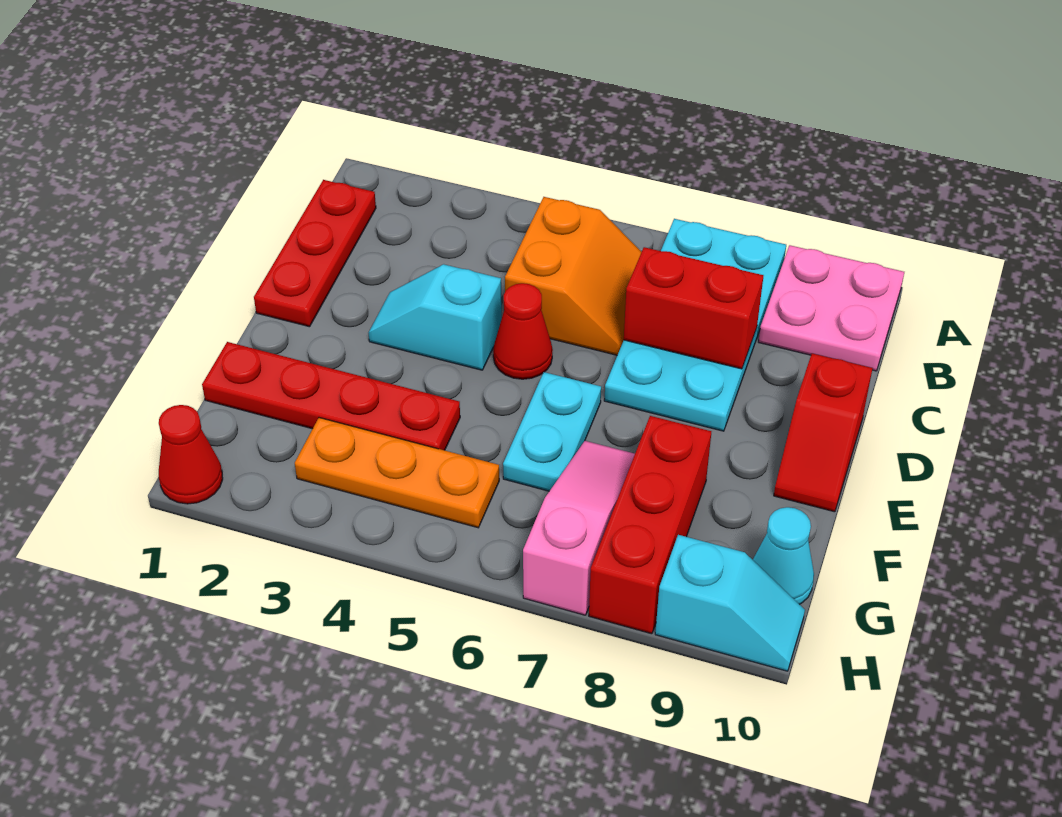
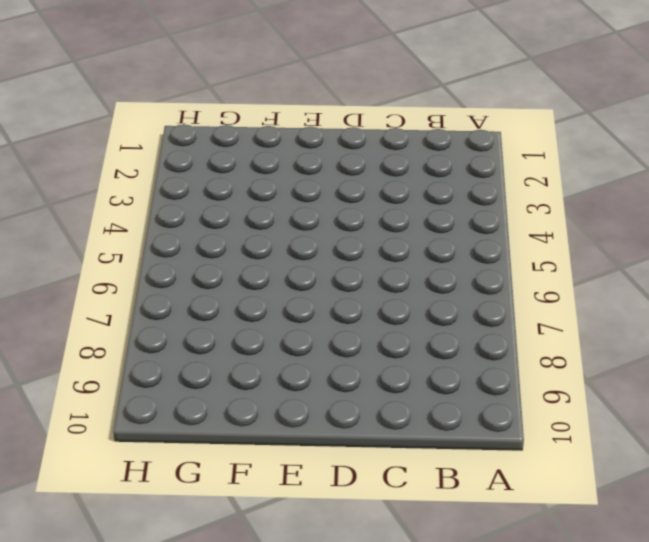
none -> cyan plate A7:D8 level 1
none -> pink plate A9:B10 level 1
none -> red plate B1:D1 level 1

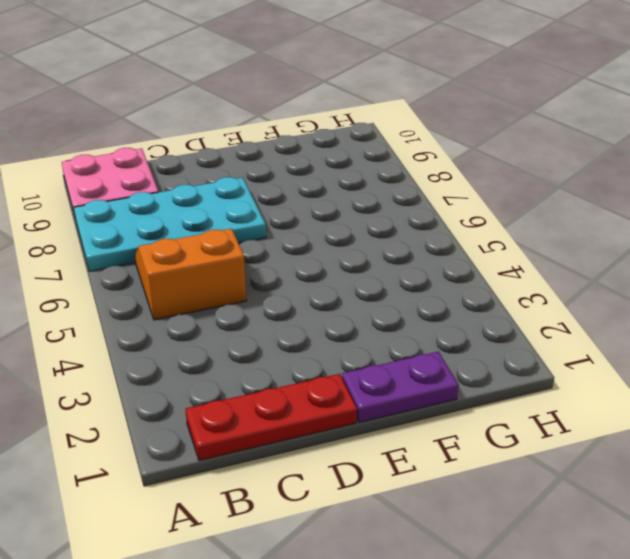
purple plate E1:F1 level 1 -> red plate F1:F4 level 1
none -> cyan slope D3:D4 level 1 top 4
none -> red cone D5 level 1
none -> red slope D10:E10 level 1 top D

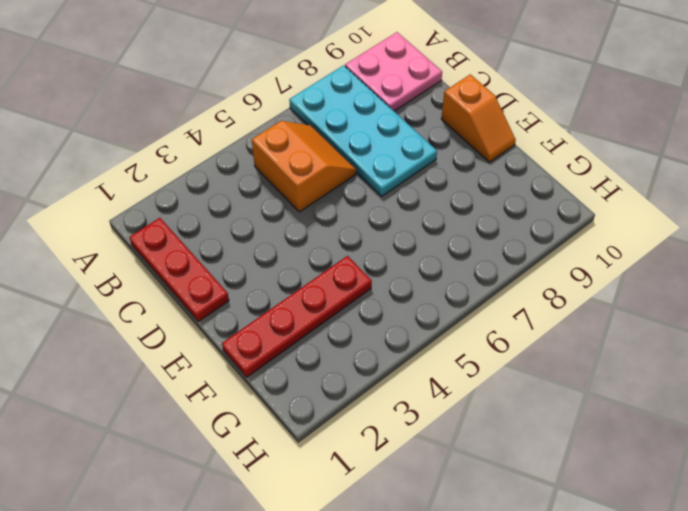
orange slope D10:E10 level 1 top D -> red slope D10:E10 level 1 top D
none -> cyan slope D3:D4 level 1 top 4
none -> red cone D5 level 1
none -> cyan plate E6:F6 level 1

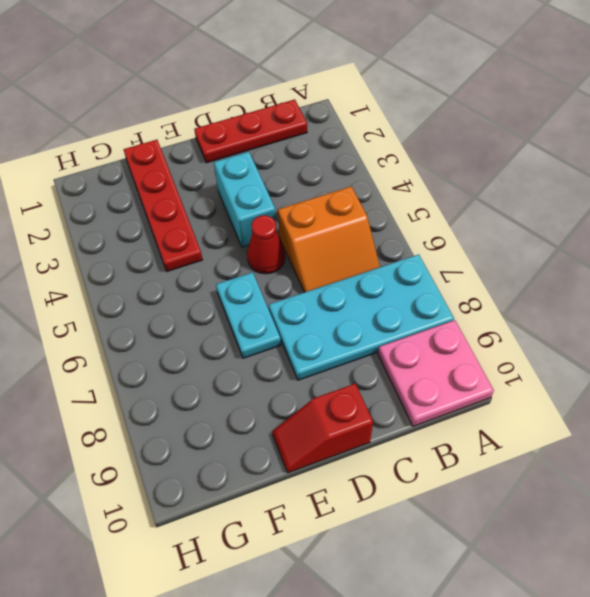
cyan brick D3:D4 level 1 -> cyan slope D3:D4 level 1 top 4
cyan plate E6:E7 level 1 -> cyan plate E6:F6 level 1
none -> pink slope F7:H7 level 1 top H
none -> red brick F8:H8 level 1
none -> orange plate G3:G5 level 1

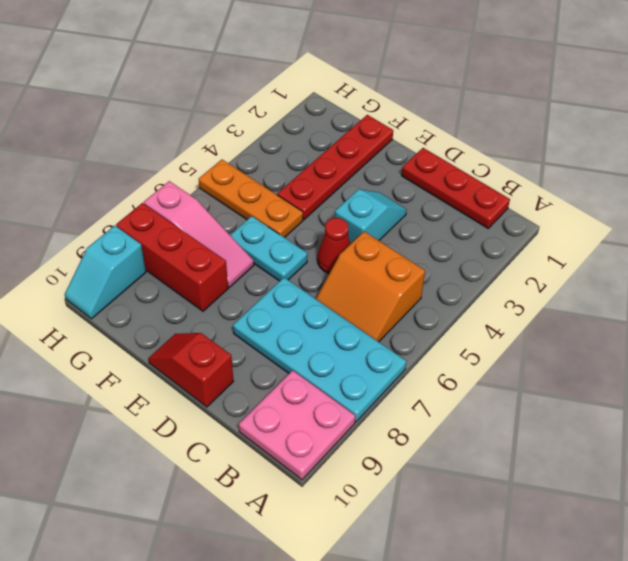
orange plate F5:H5 level 1 -> orange plate G3:G5 level 1
none -> cyan cone G10 level 1
none -> red cone H1 level 1
none -> red brick C7:C8 level 2

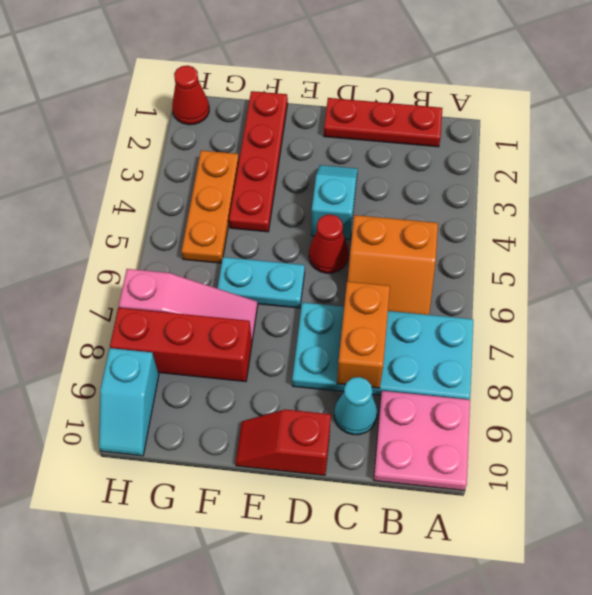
orange brick C7:C8 level 2 -> red brick C7:C8 level 2
cyan cone C9 level 1 -> cyan cone G10 level 1

